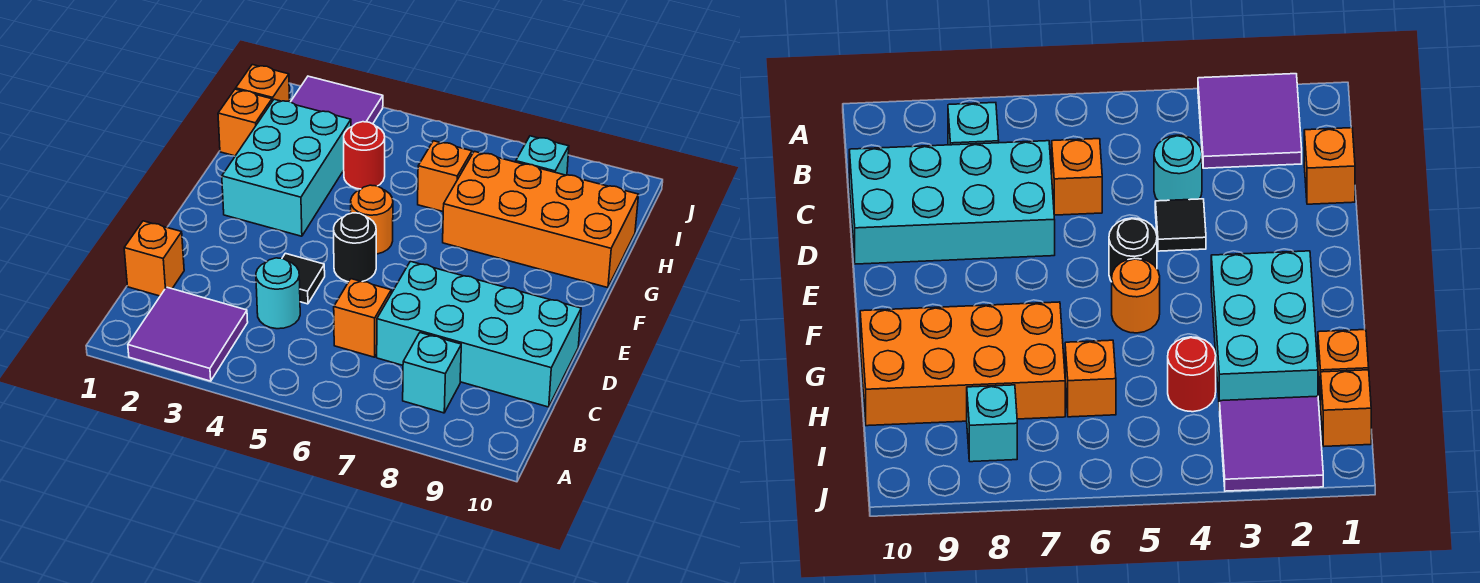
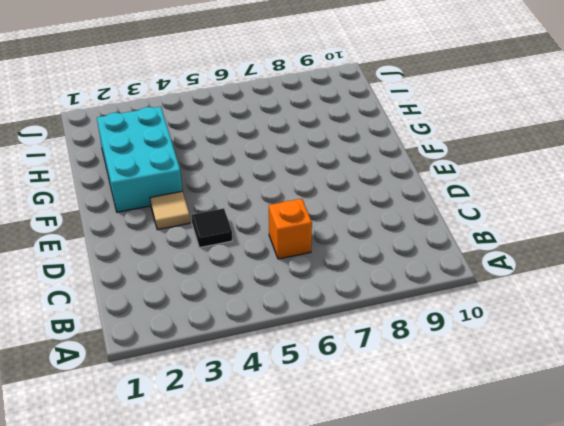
tan tile E3 level 1 -> none
none -> purple tile A2:B3 level 1
none -> cyan brick B8 level 1
none -> orange brick C1 level 1

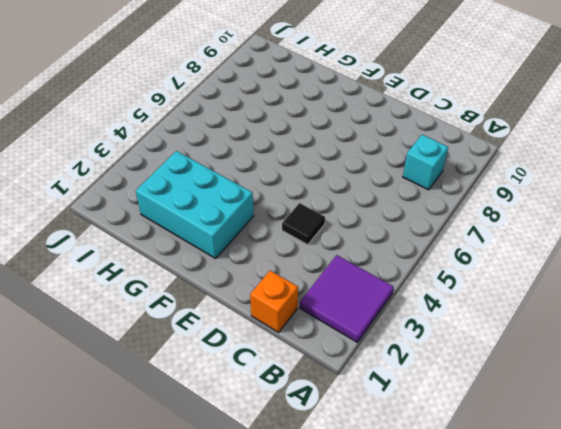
none -> cyan round brick C4 level 1
none -> orange brick C6 level 1
none -> cyan brick C7:D10 level 1

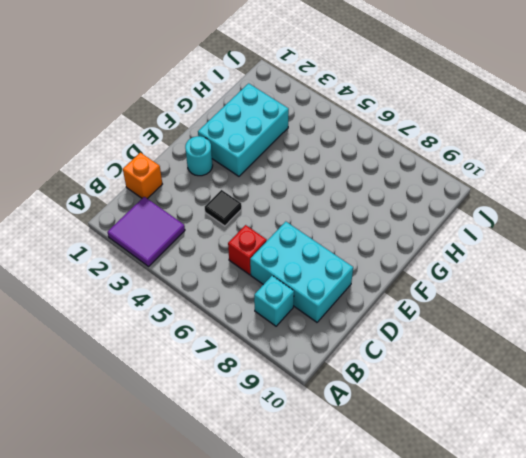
red brick C6 level 1 -> orange brick C6 level 1
cyan brick C7:D9 level 1 -> cyan brick C7:D10 level 1
cyan round brick E2 level 1 -> cyan round brick C4 level 1
none -> black round brick E5 level 1
none -> orange round brick F5 level 1
none -> orange brick G7:H10 level 1

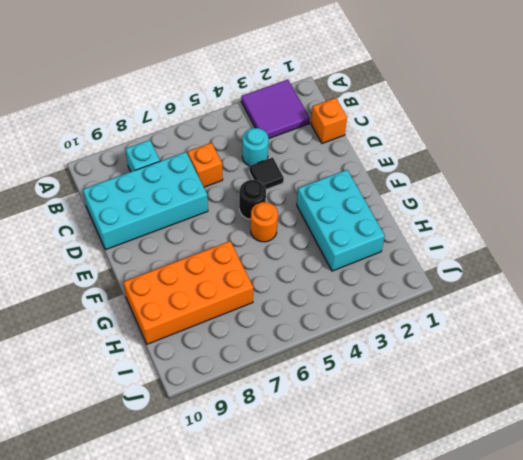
none -> orange brick H1 level 1
none -> red round brick H4 level 1
none -> orange brick H6 level 1

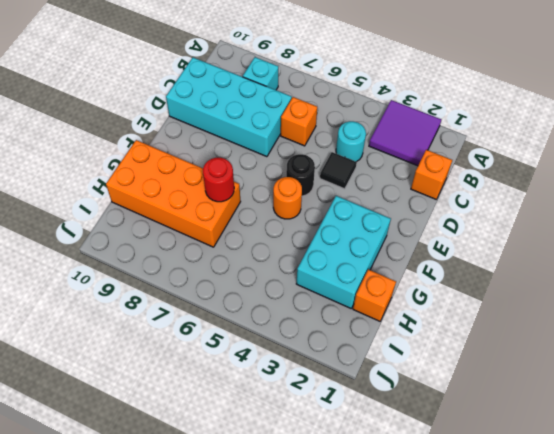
red round brick G7 level 2 -> red round brick H4 level 1
none -> orange brick H6 level 1
none -> orange brick I1 level 1
none -> purple tile I2:J3 level 1

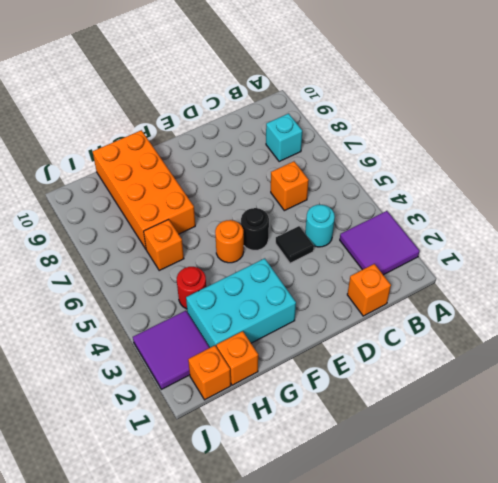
none -> cyan brick C7:D10 level 1
none -> cyan brick I8 level 1

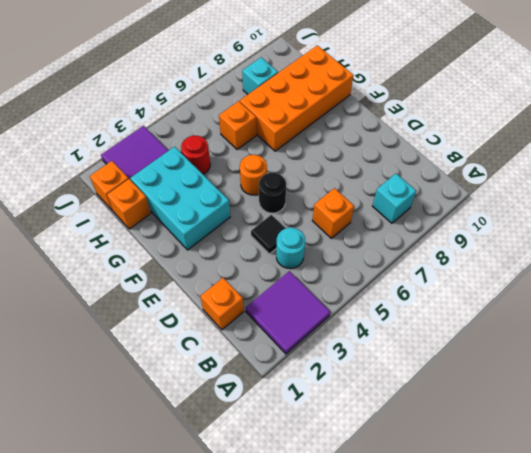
none -> cyan brick C7:D10 level 1

